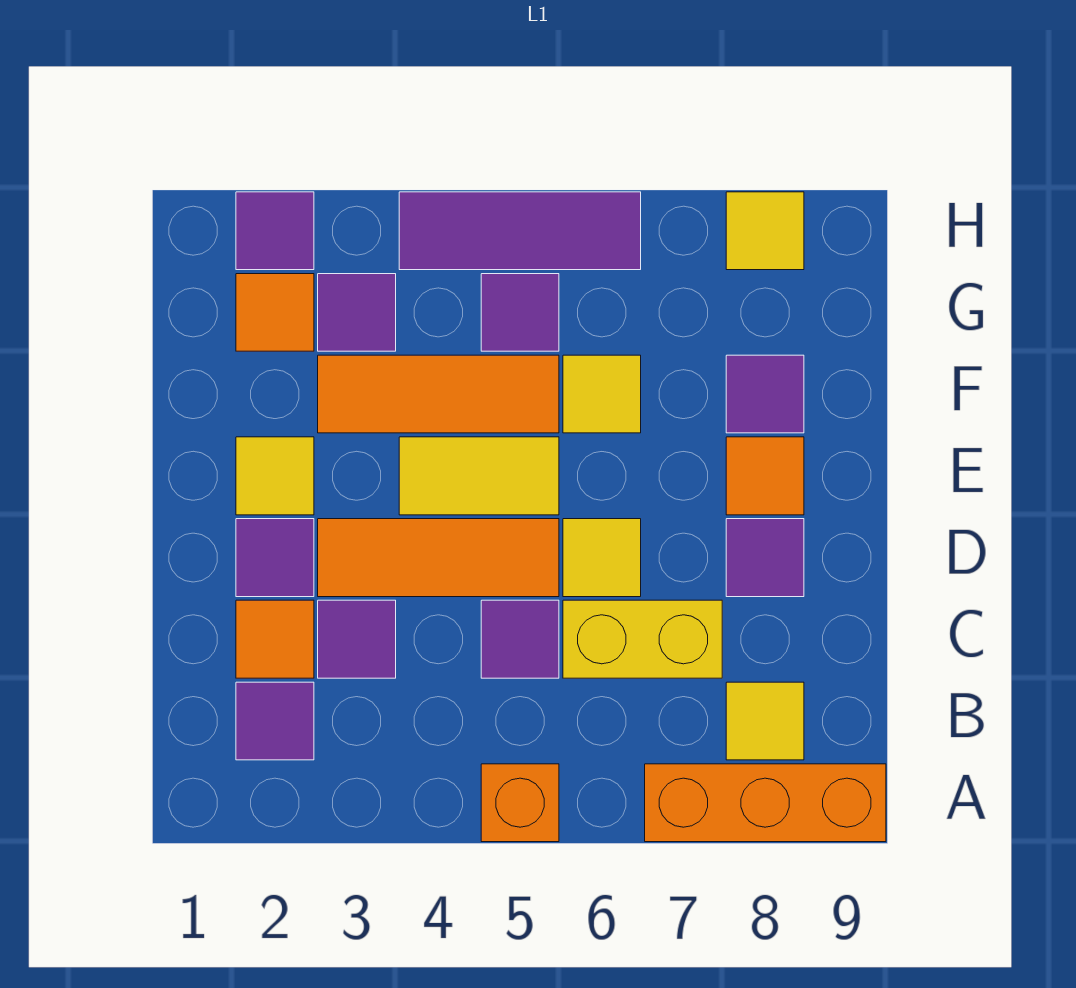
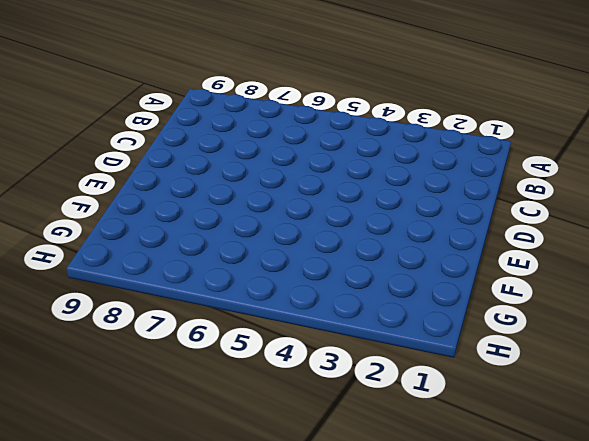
none -> orange brick A5 level 1
none -> orange brick A7:A9 level 1
none -> purple tile B2 level 1

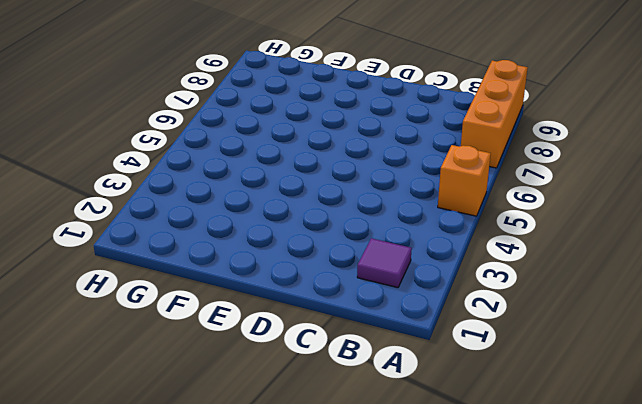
none -> yellow tile B8 level 1
none -> orange tile C2 level 1
none -> purple tile C3 level 1

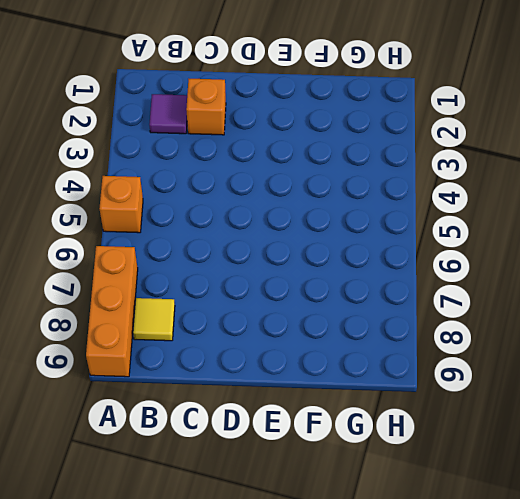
orange brick C2 level 1 -> orange tile C2 level 1
none -> purple tile C3 level 1
none -> purple tile C5 level 1
none -> yellow brick C6:C7 level 1

